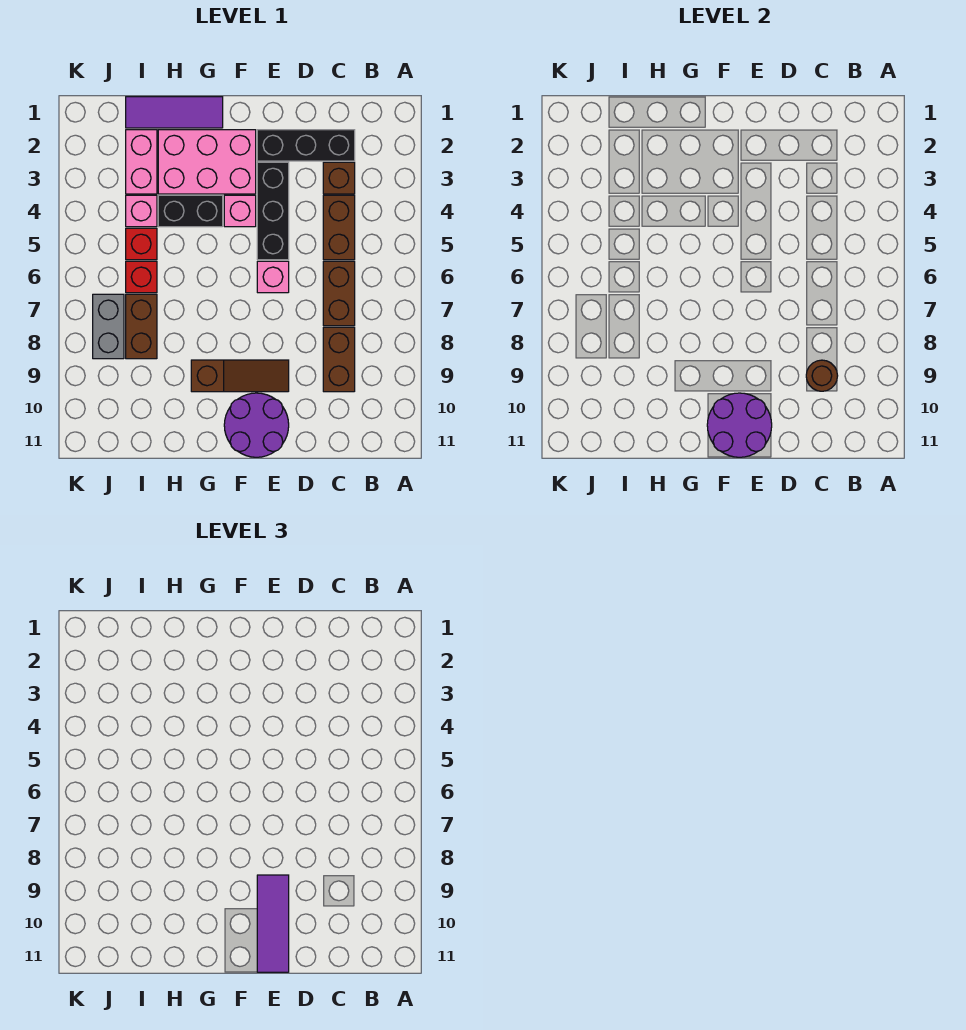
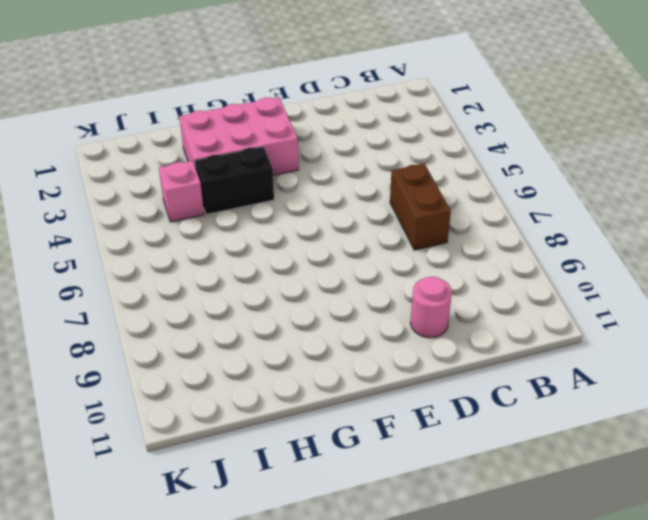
pink round brick D10 level 1 -> none
none -> black brick C2:E2 level 1
none -> brown brick C3 level 1
none -> brown brick C4:C5 level 1

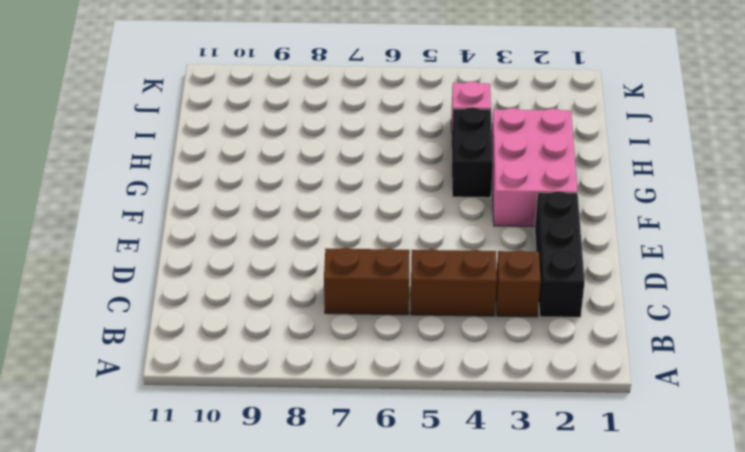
none -> brown brick C8:C9 level 1
none -> black brick E3:E5 level 1
none -> pink brick E6 level 1

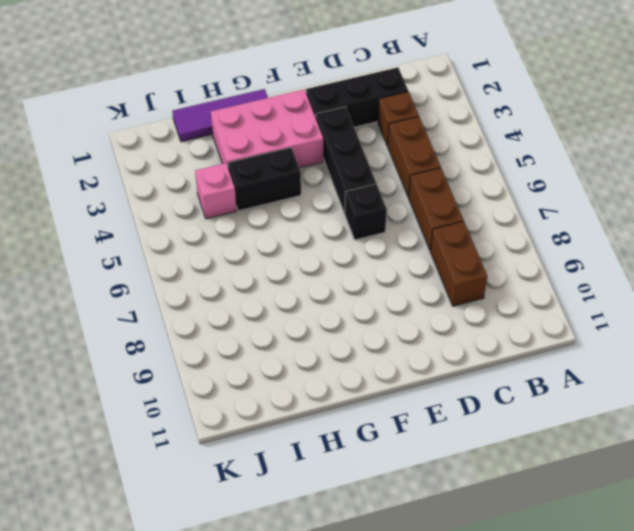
black brick E6 level 1 -> pink brick E6 level 1
none -> brown slope E9:G9 level 1 top G
none -> purple round brick E10:F11 level 1
none -> pink brick F4 level 1

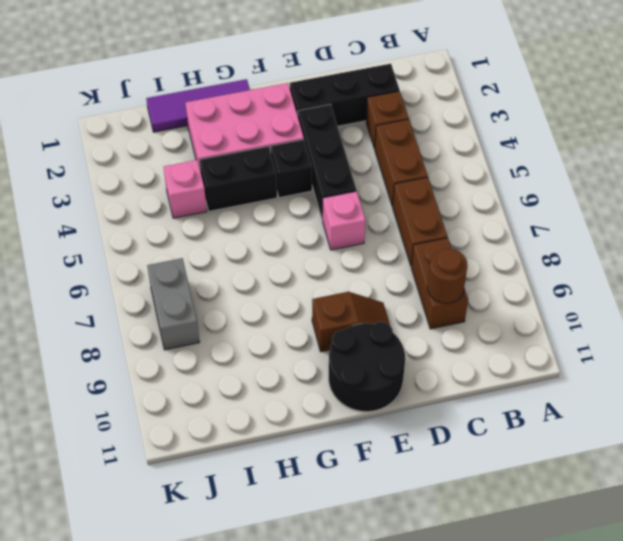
brown slope E9:F9 level 1 top F -> brown slope E9:G9 level 1 top G
black round brick E10:F11 level 1 -> purple round brick E10:F11 level 1
black brick F4 level 1 -> pink brick F4 level 1
none -> pink brick I2:I3 level 1
none -> red brick I5 level 1
none -> red brick I6 level 1

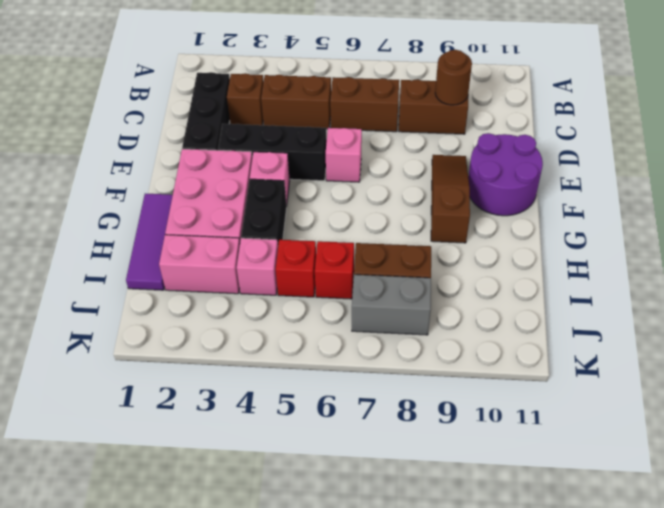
none -> purple round brick E10:F11 level 2
none -> purple tile E9:E11 level 3

